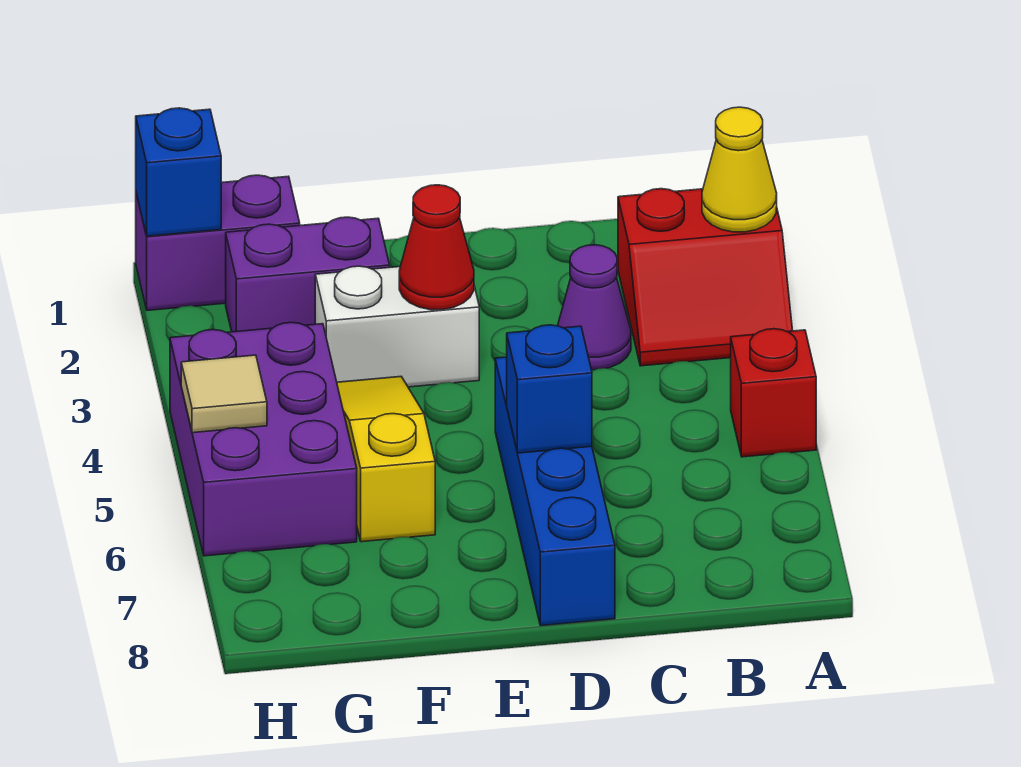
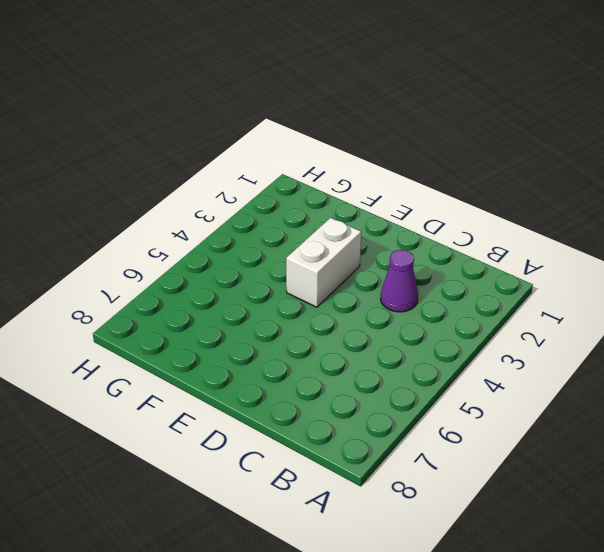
white brick E3:E4 level 1 -> white brick E3:F3 level 1
none -> red slope A2:B3 level 1 top 2
none -> red brick A5 level 1
none -> blue brick D5:D8 level 1

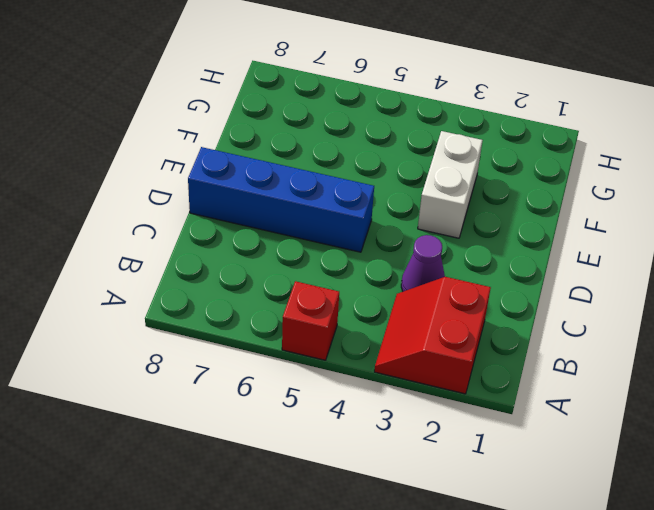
none -> purple brick F2:G2 level 1
none -> yellow slope F4:F6 level 1 top 6
none -> purple brick G1:H1 level 1

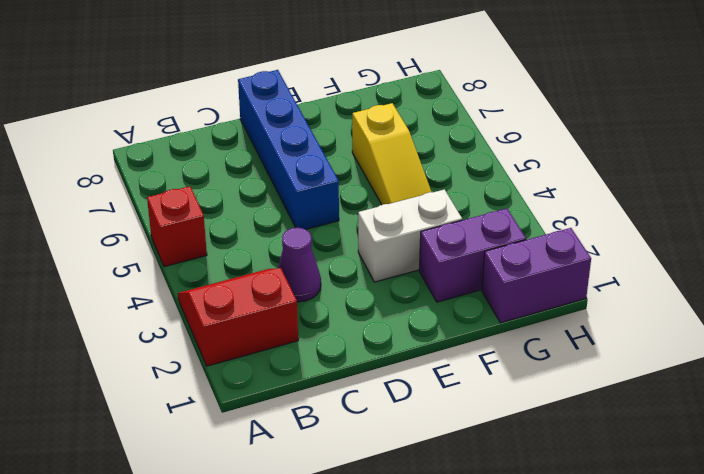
none -> purple brick G4:H6 level 1
none -> yellow cone A2 level 2
none -> blue brick D6 level 2

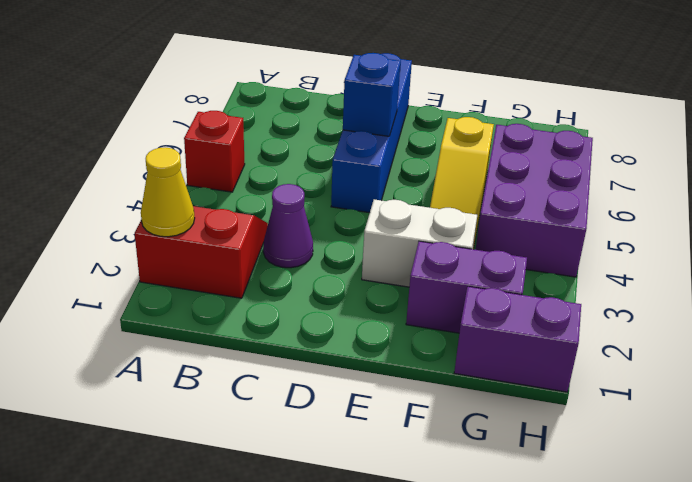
none -> red cone E3 level 2
none -> blue brick H1 level 2
none -> tan tile H5 level 2

